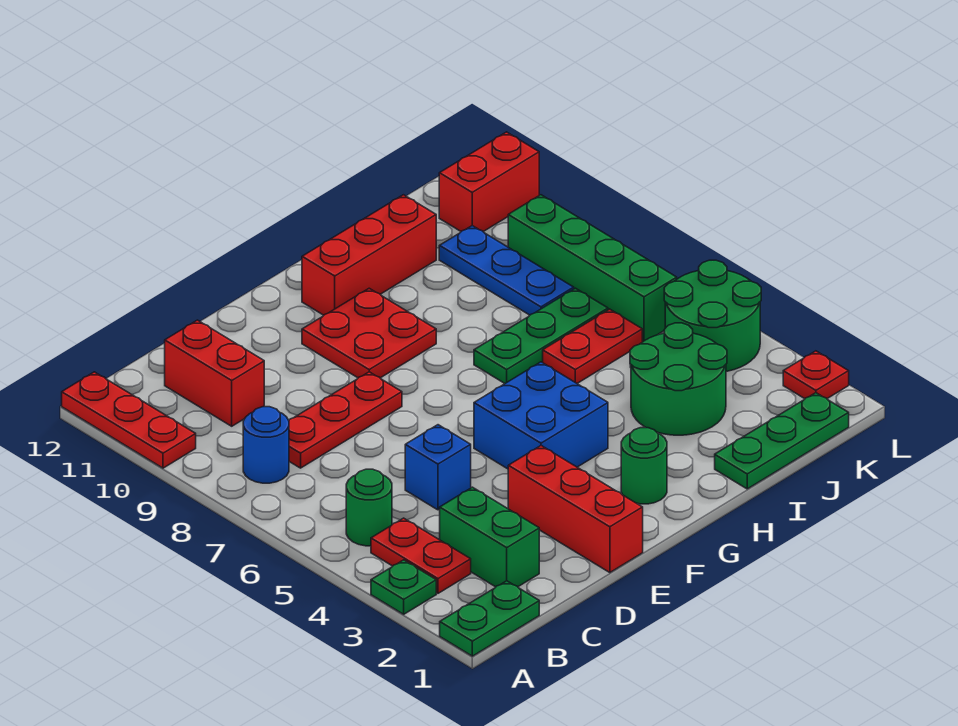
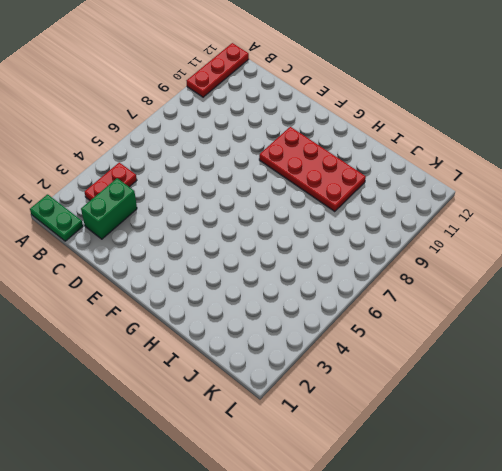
red plate F9:I10 level 1 -> red plate F9:G10 level 1
none -> green plate A3 level 1
none -> green round brick B5 level 1
none -> blue round brick B8 level 1

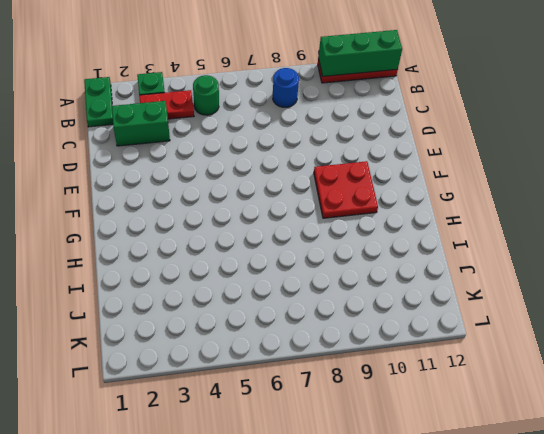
green brick A10:A12 level 2 -> none
none -> red plate C8:E8 level 1
none -> red brick C10:C11 level 1
none -> blue brick D5 level 1

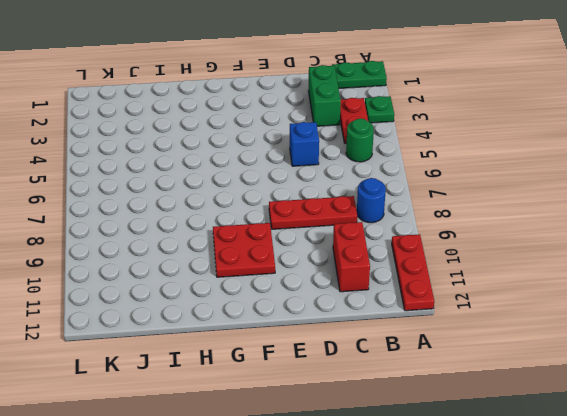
none -> red brick E1:E3 level 1
none -> blue brick F4:G5 level 1
none -> green round brick G2 level 1

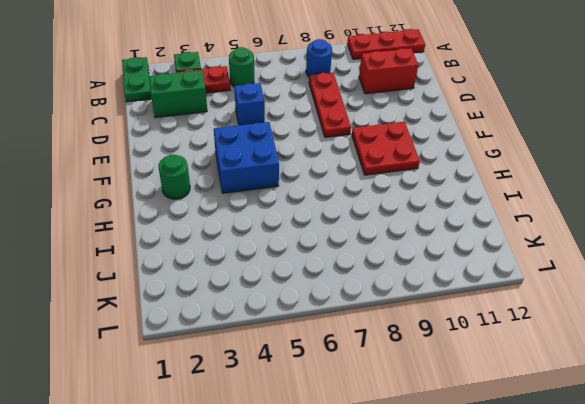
none -> red brick E1:E3 level 1
none -> red brick G11:I11 level 1
none -> green plate H7:J7 level 1

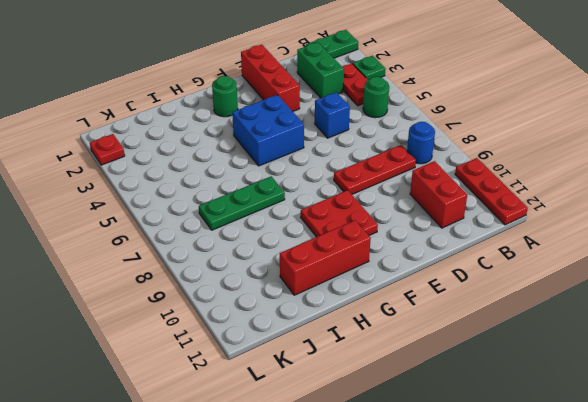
none -> green plate I1:K1 level 1
none -> green round brick I3:J4 level 1
none -> red plate I6:J6 level 1

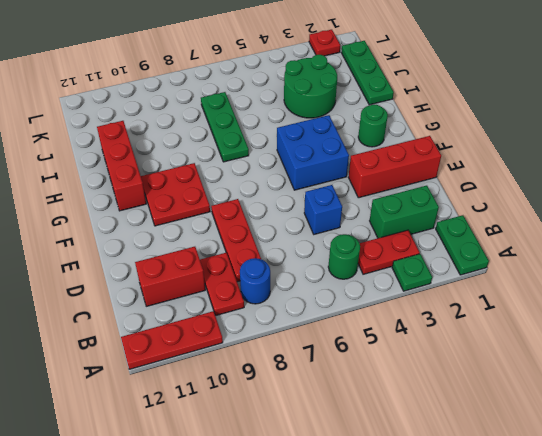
red plate B9:C9 level 1 -> red plate I6:J6 level 1
none -> blue plate J8:J10 level 1
none -> green round brick K4:L5 level 1
none -> green brick K6:K9 level 1

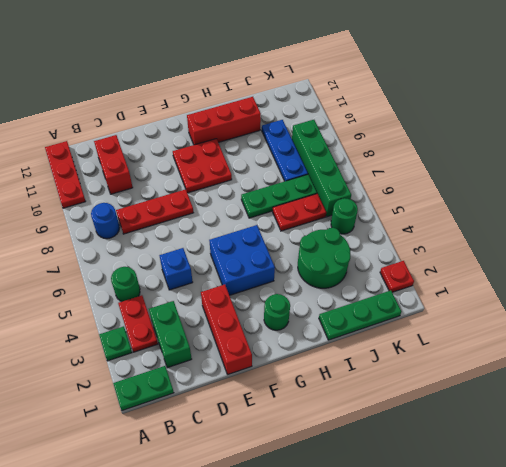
green round brick K5 level 1 -> green round brick K4:L5 level 1
none -> red brick K11:L11 level 1

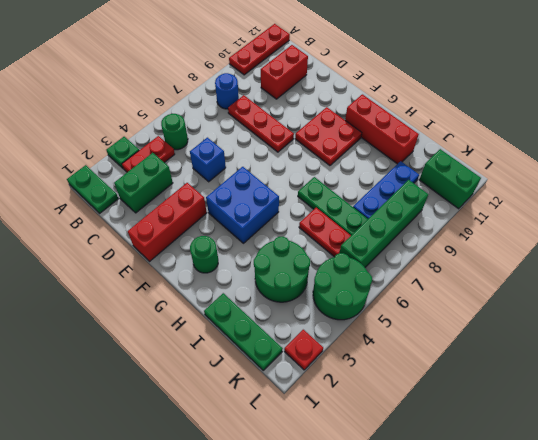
green brick K11:L11 level 1 -> red brick K11:L11 level 1

